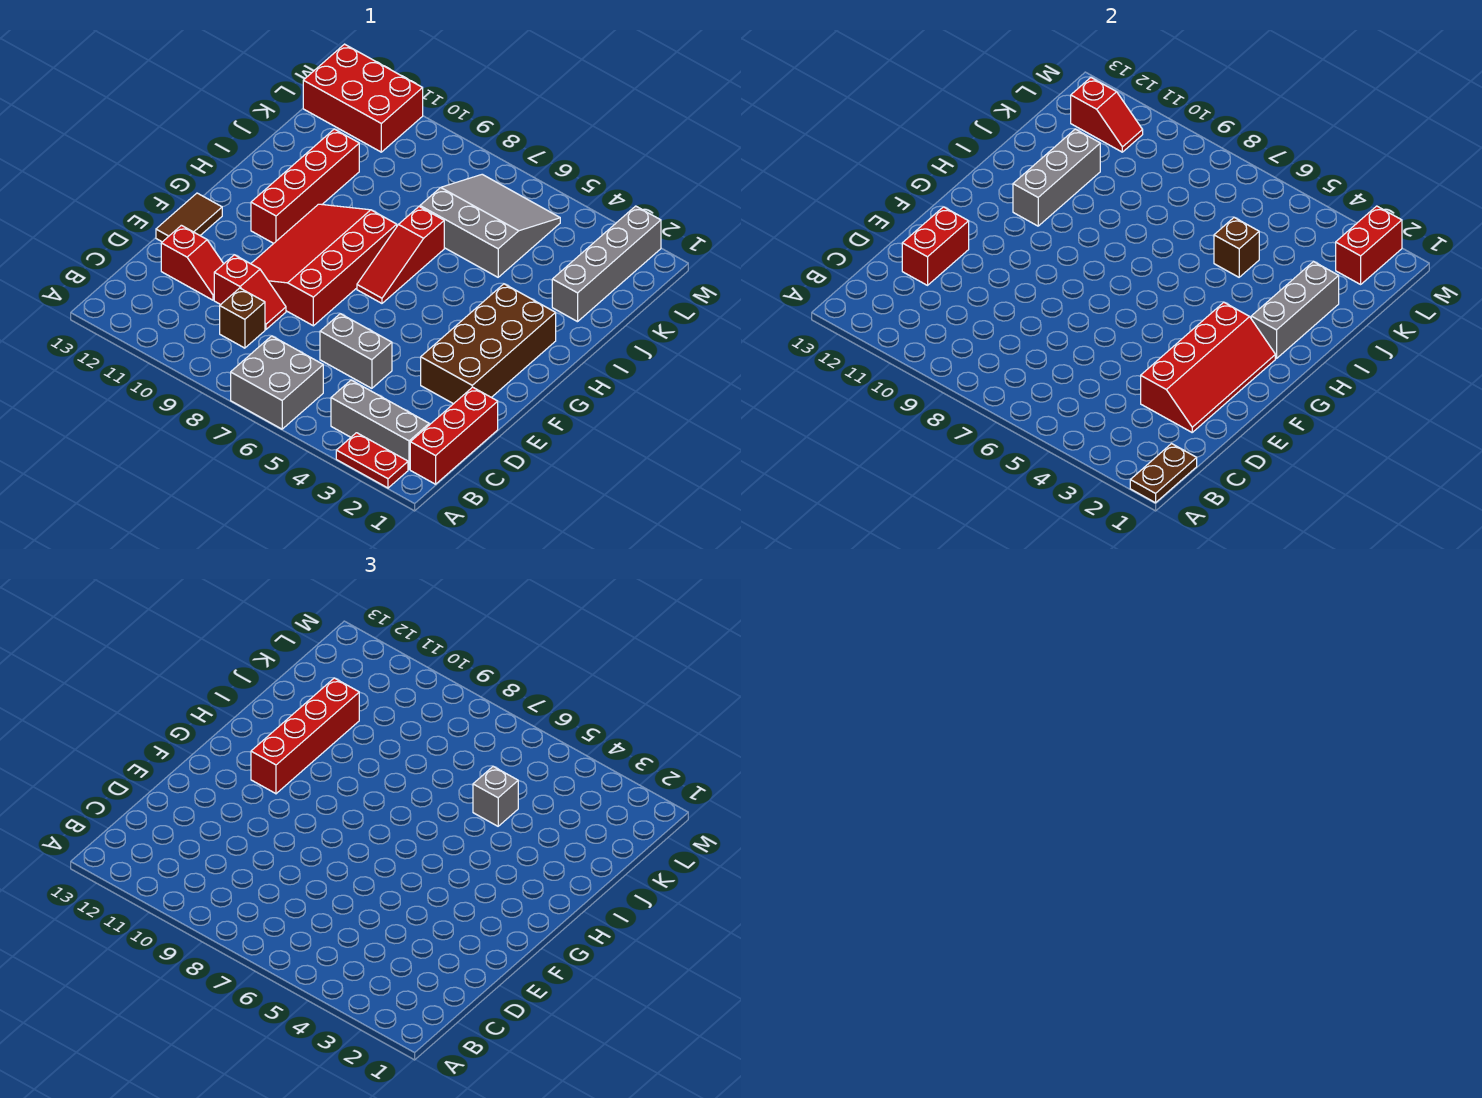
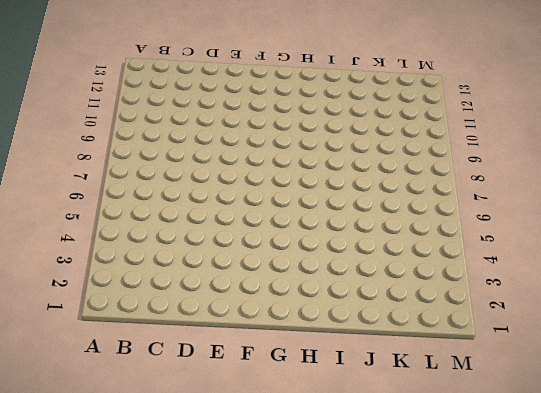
none -> red plate A2:A3 level 1
none -> grey brick A6:B7 level 1
none -> red brick B1:D1 level 1

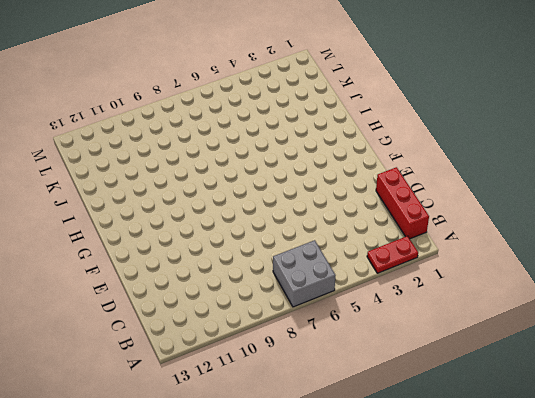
none -> grey brick B2:B4 level 1
none -> brown brick C9 level 1
none -> grey brick D5:D6 level 1

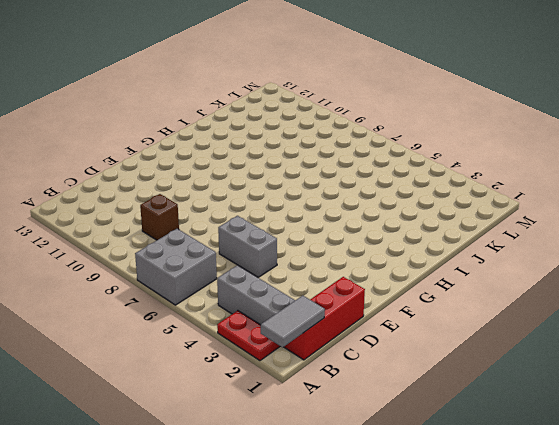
grey tile A1:B1 level 2 -> brown plate A1:B1 level 2
none -> red slope D9:D10 level 1 top 10
none -> red slope D11:D12 level 1 top 12
none -> brown brick E2:H3 level 1

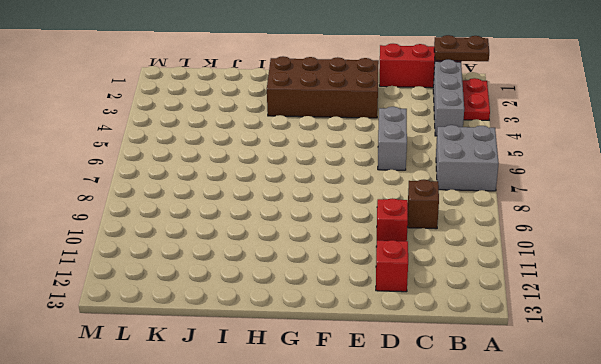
none -> red slope E8:H10 level 1 top 8
none -> brown tile E13:F13 level 1
none -> red slope G7:I7 level 1 top I

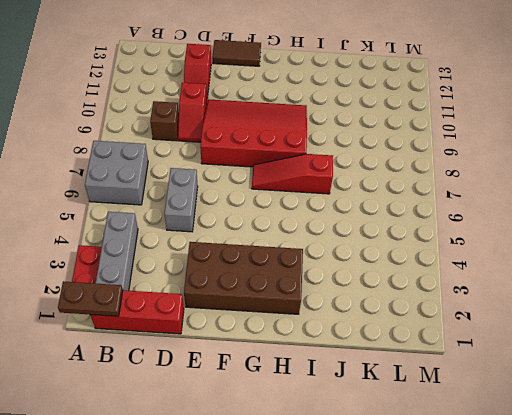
none -> red brick G11:J11 level 1
none -> grey brick J2:M2 level 1
none -> grey slope J5:L7 level 1 top J

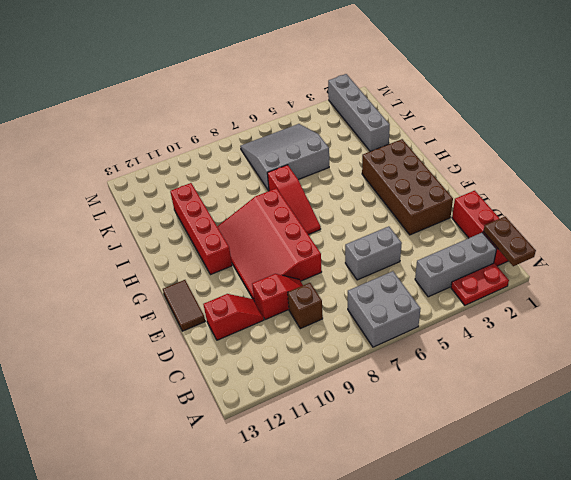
none -> red brick L11:M13 level 1
none -> red slope D2:G3 level 2 top 3
none -> red brick D12:E12 level 2

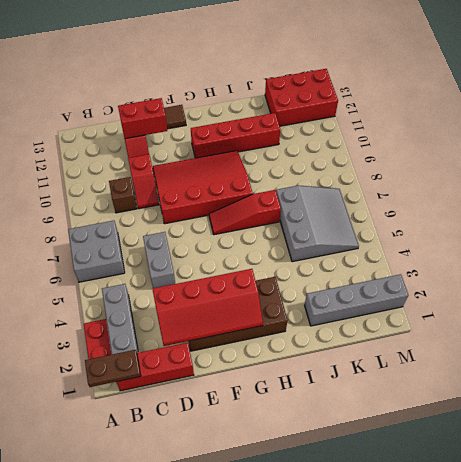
red brick K12:M13 level 1 -> red brick L11:M13 level 1
none -> grey brick H2:J2 level 2
none -> grey brick H11:J11 level 2
none -> brown brick J5 level 2

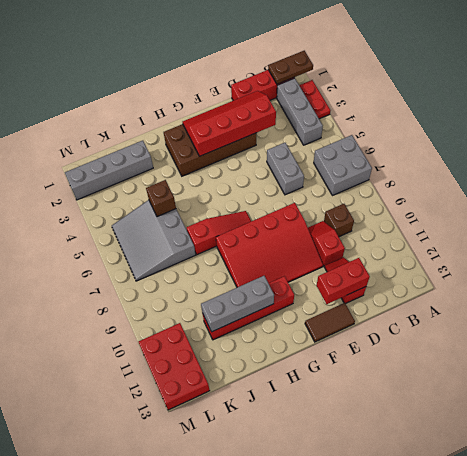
none -> grey brick H2:J2 level 2
none -> red brick L2:M2 level 2
none -> red slope L11:L12 level 2 top 12

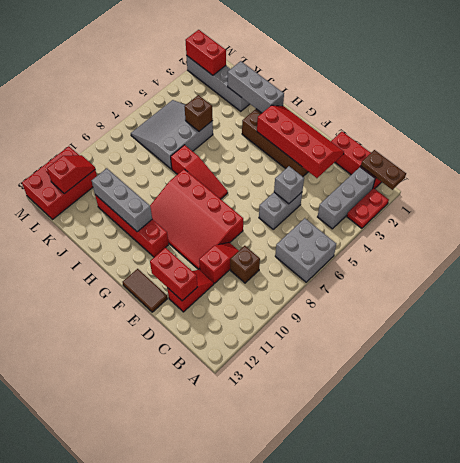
grey brick D5 level 2 -> grey brick J5 level 3
none -> red brick G11:J11 level 3

